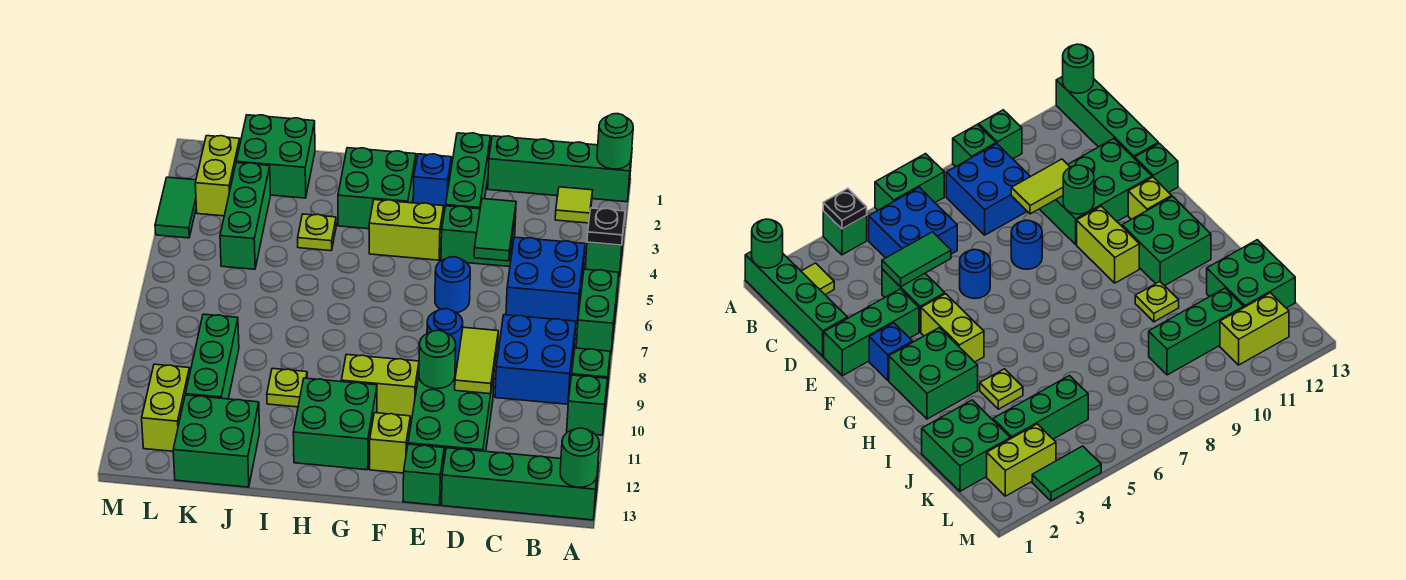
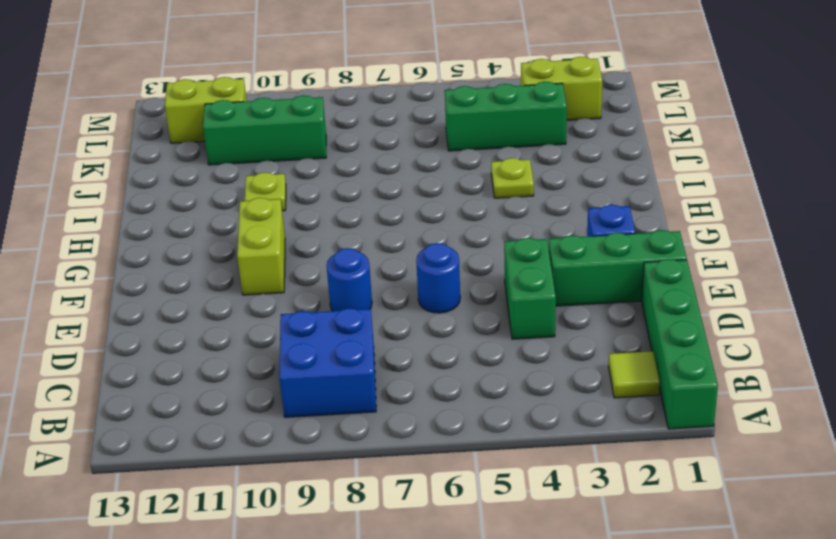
none -> green brick A4 level 1
none -> green brick A6:A7 level 1
none -> green brick A9 level 1
none -> green brick A10 level 1

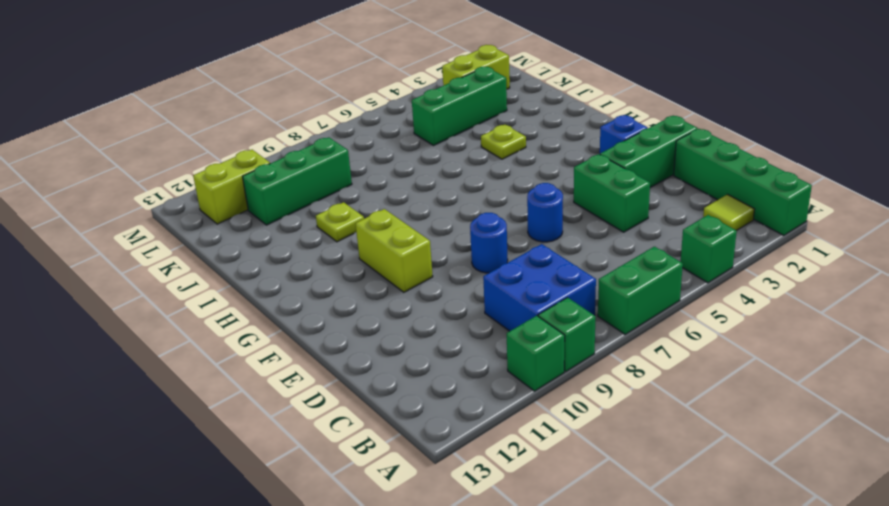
none -> green brick A13:D13 level 1
none -> blue brick B5:C6 level 1
none -> green brick D10:E12 level 1
none -> green brick E13 level 1

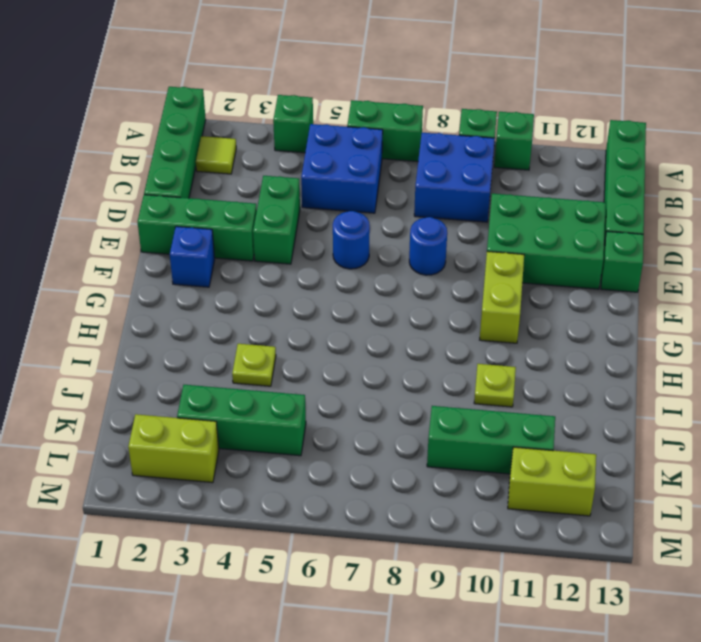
none -> lime brick F4:G4 level 1
none -> lime brick F12 level 1
none -> green brick G2:H3 level 1
none -> green brick G11:H12 level 1

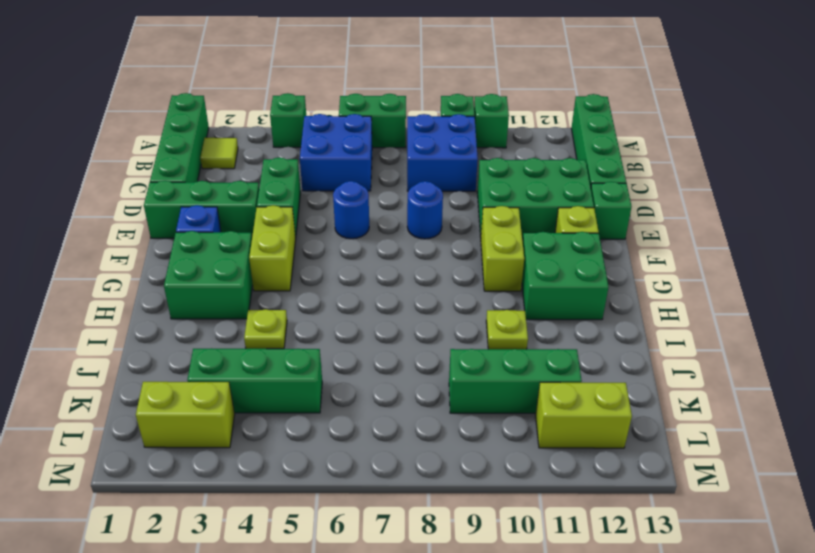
none -> green brick J1:K2 level 1
none -> green brick J12:K13 level 1
none -> green tile M3:M4 level 1
none -> green round brick A1 level 2

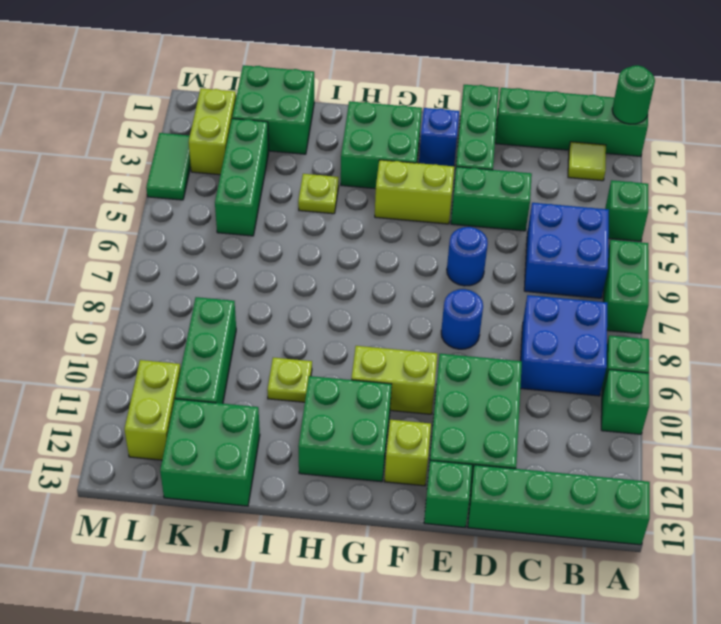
none -> black plate A4 level 2
none -> green round brick A13 level 2
none -> green tile D4:D5 level 2
none -> lime tile D9:D10 level 2

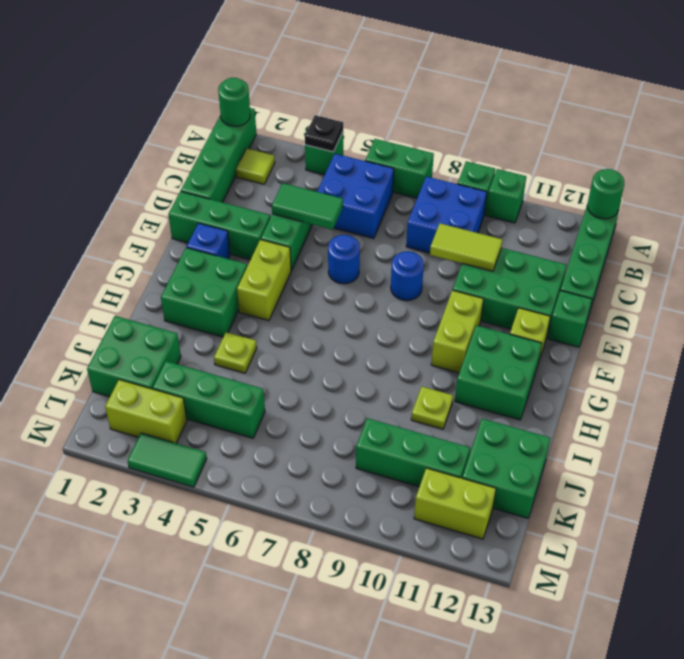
none -> green round brick E10 level 2

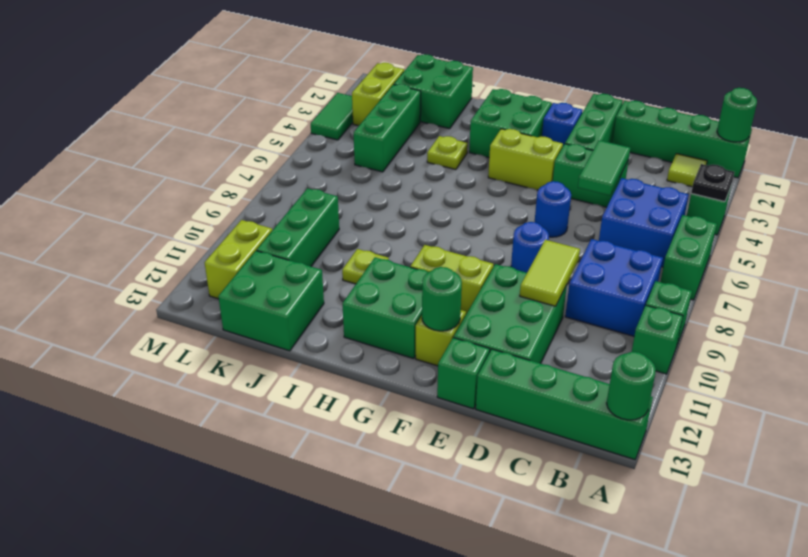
green round brick F12 level 2 -> green round brick E10 level 2

